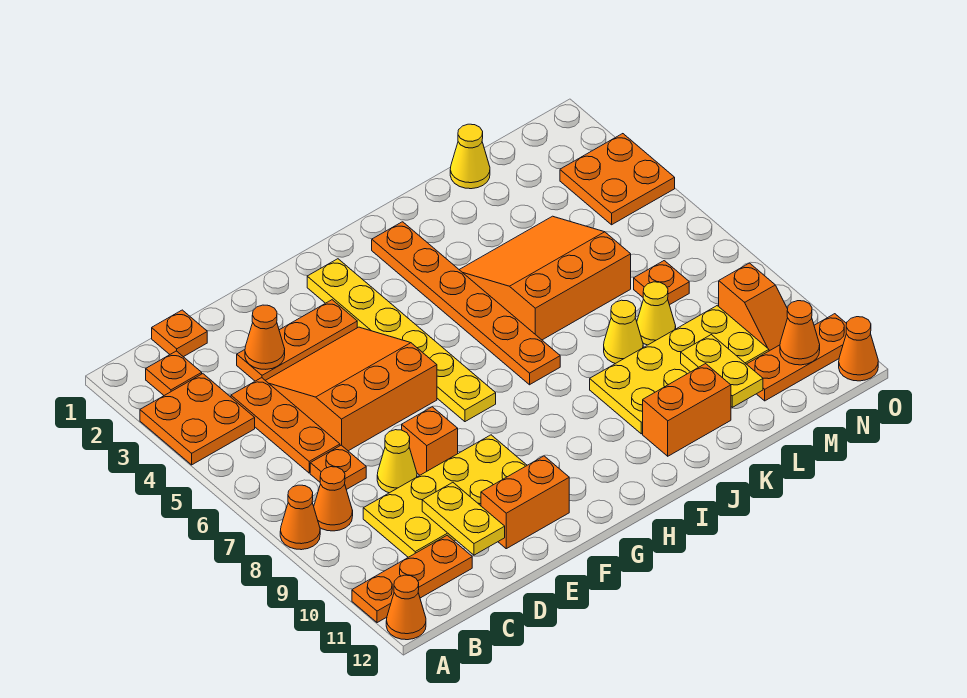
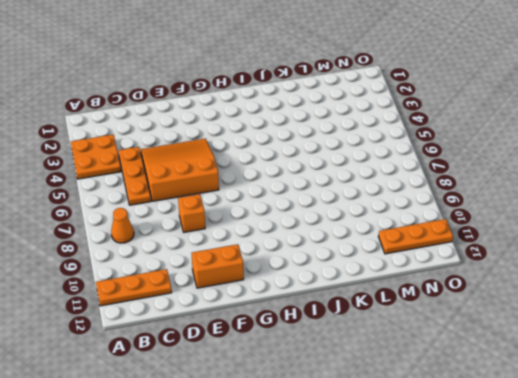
none -> orange cone A8 level 1
none -> orange cone A12 level 1
none -> orange plate B2 level 1
none -> orange plate C1 level 1

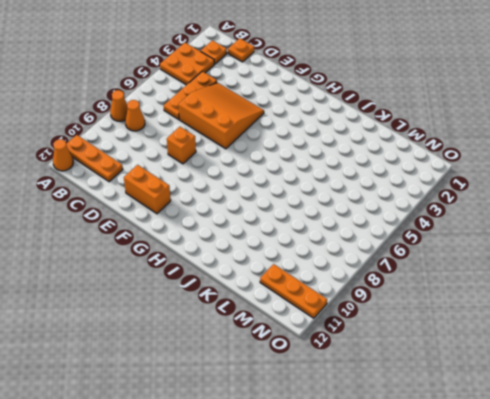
none -> orange plate C7 level 1
none -> yellow plate C9:F10 level 1
none -> orange plate D3:F3 level 1
none -> yellow cone D8 level 1

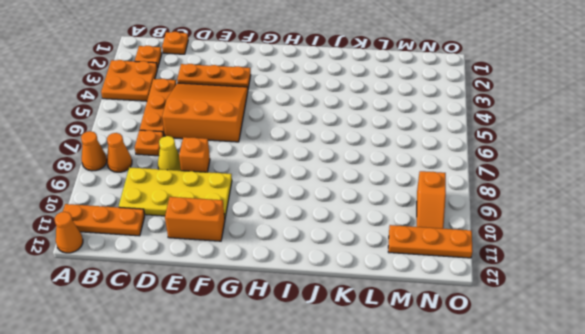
none -> yellow plate G2:G7 level 1
none -> orange plate I2:I7 level 1
none -> orange slope J4:L6 level 1 top 6
none -> yellow plate J9:M10 level 1

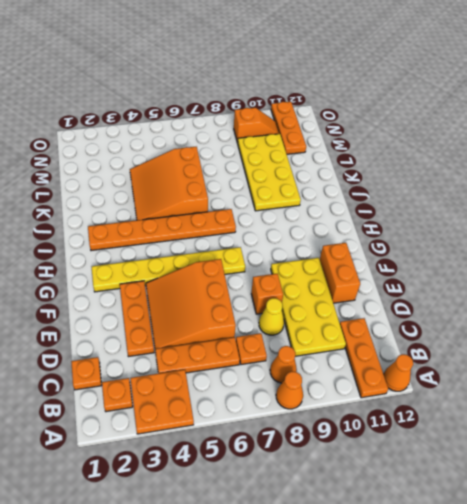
none -> orange brick J11:K11 level 1
none -> yellow cone K8 level 1
none -> yellow cone L1 level 1
none -> yellow cone L8 level 1

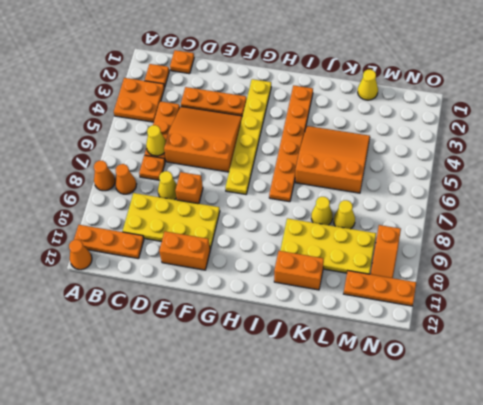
yellow cone C6 level 2 -> none
none -> orange plate M7 level 1
none -> orange plate N3:O4 level 1
none -> orange cone O12 level 1
none -> orange cone D3 level 2

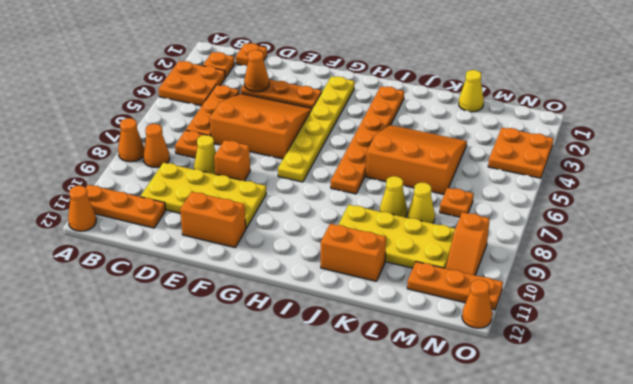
none -> yellow plate D10:D11 level 2
none -> yellow plate L10:L11 level 2
none -> orange cone N11 level 2

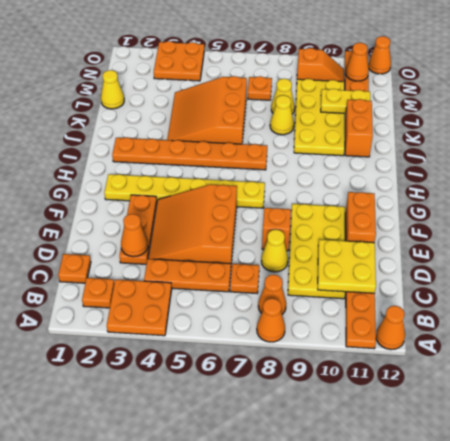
yellow plate C10:D11 level 2 -> yellow plate D10:D11 level 2

